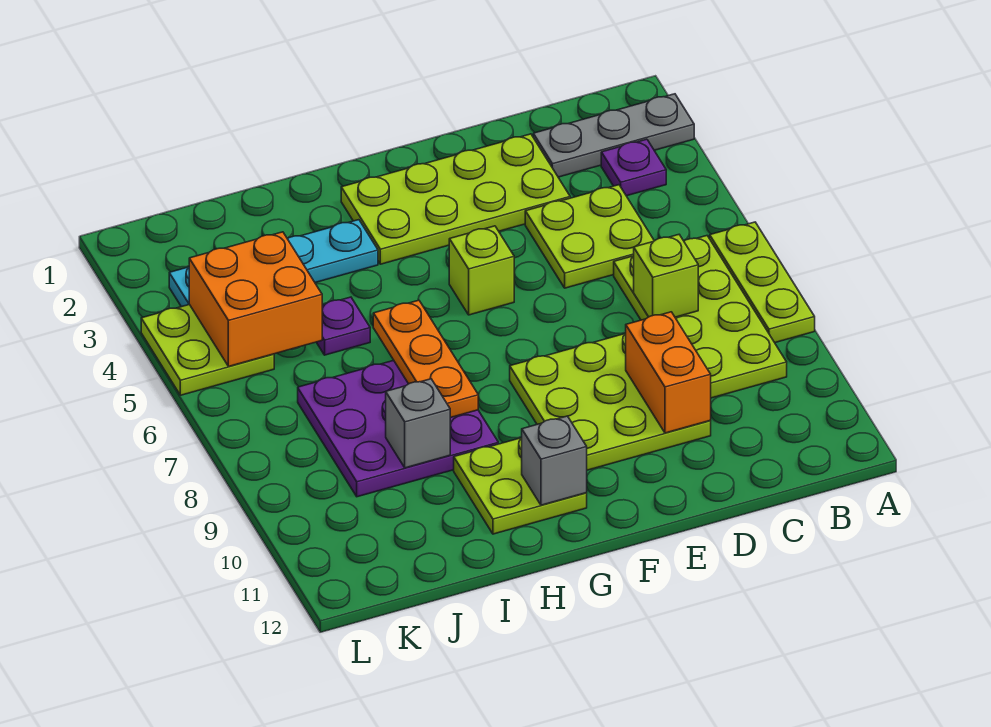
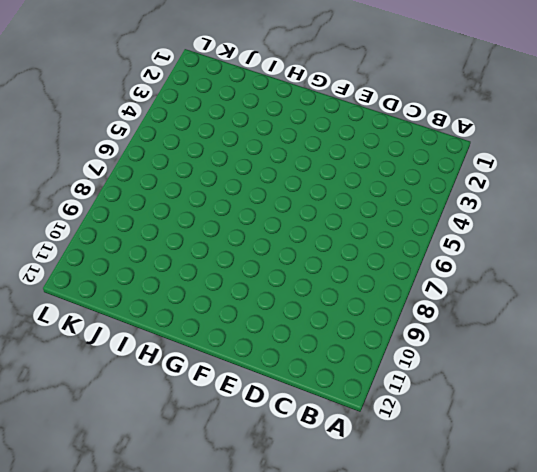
none -> grey plate A2:C2 level 1
none -> lime plate A6:A8 level 1
none -> purple plate B3 level 1

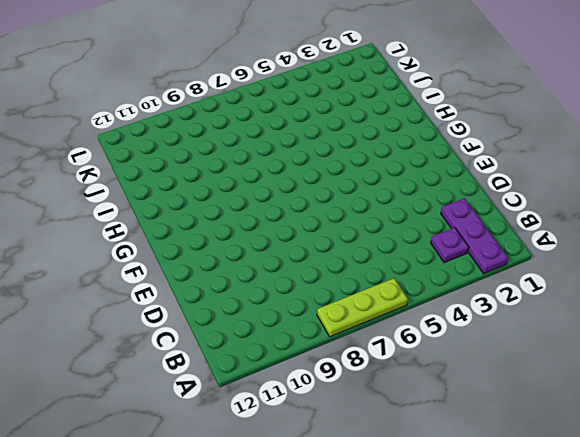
purple plate A2:C2 level 1 -> grey plate A2:C2 level 1
none -> lime plate B6:C9 level 1
none -> lime plate C4:D5 level 1
none -> lime plate D2:G3 level 1

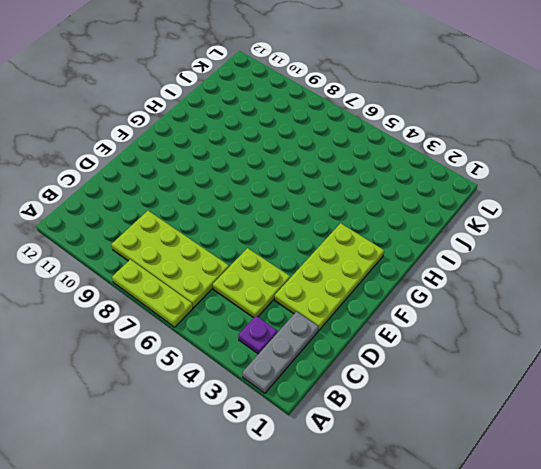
none -> lime plate D8:F10 level 1
none -> lime brick F5 level 1
none -> lime plate G10:H11 level 1

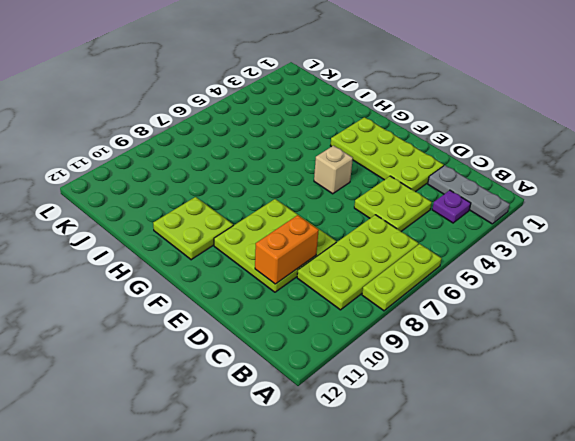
tan brick F5 level 1 -> lime brick F5 level 1
none -> cyan plate H3:K3 level 1
none -> purple plate H7:J9 level 1
none -> purple plate I5 level 1

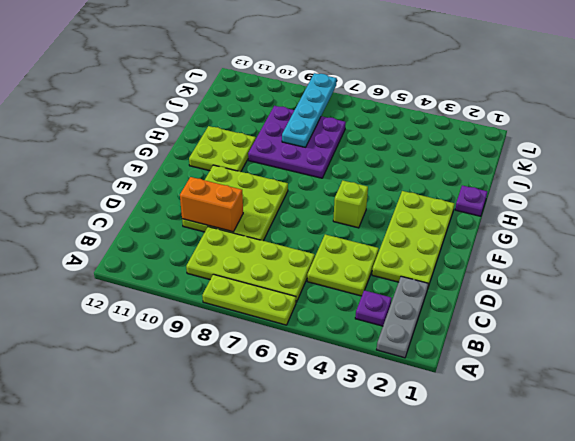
purple plate H1 level 1 -> purple plate I5 level 1
cyan plate I8:L8 level 2 -> cyan plate H3:K3 level 1
none -> lime plate K4:L5 level 1
none -> lime brick C7 level 2
none -> grey brick G11 level 2

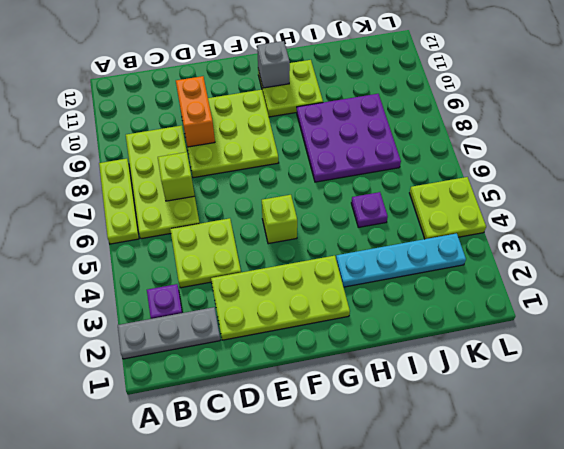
none -> orange plate H6:H8 level 2
none -> grey brick I9 level 2
none -> orange brick J4:K5 level 2

